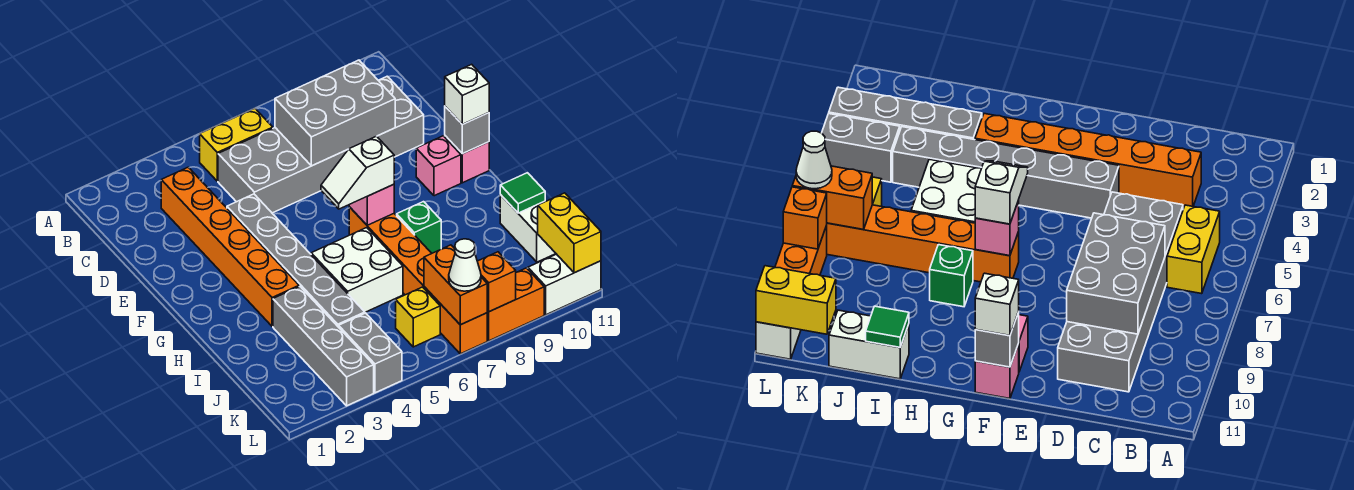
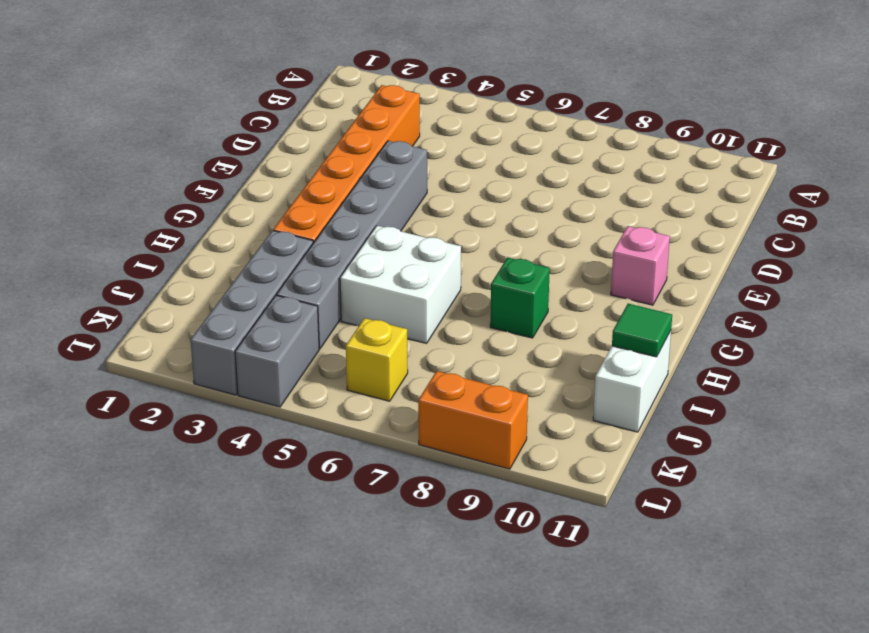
none -> yellow brick B5:B6 level 1
none -> grey brick C5:D10 level 1
none -> pink brick F11 level 1

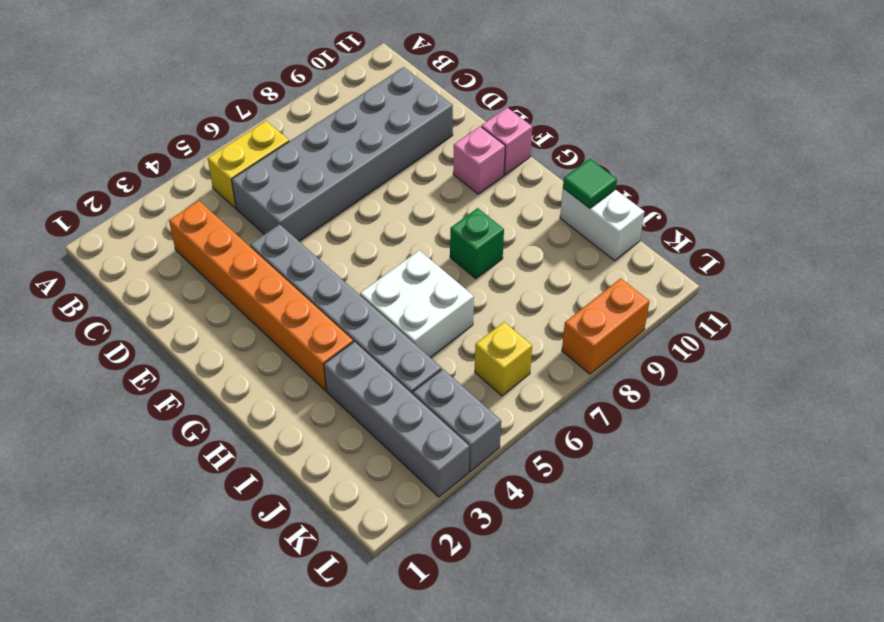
none -> orange brick G7:L7 level 1
none -> white brick L10:L11 level 1
none -> grey brick C7:D9 level 2

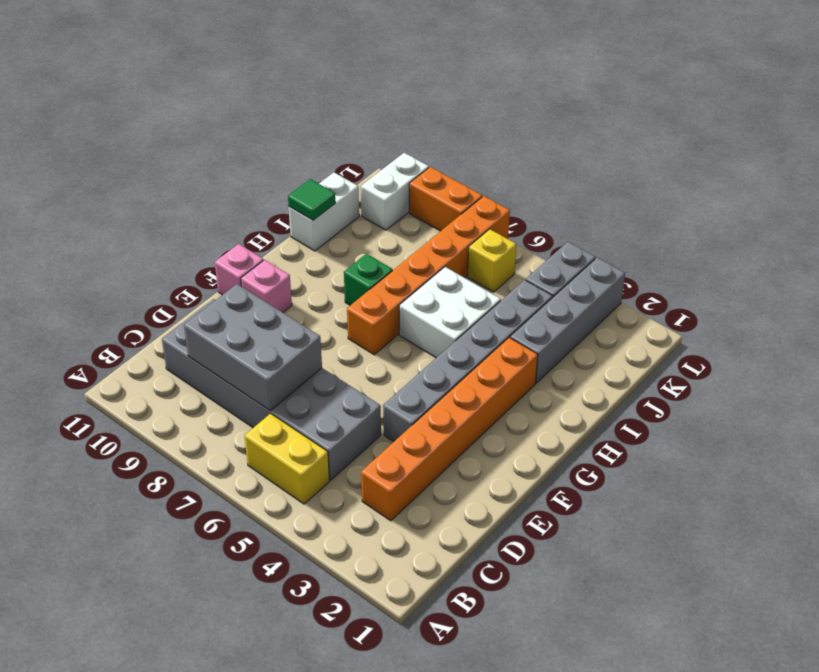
white brick K10:L10 level 1 -> white brick L10:L11 level 1
none -> grey brick F11 level 2
none -> pink brick G7 level 2
none -> orange brick K7:L7 level 2

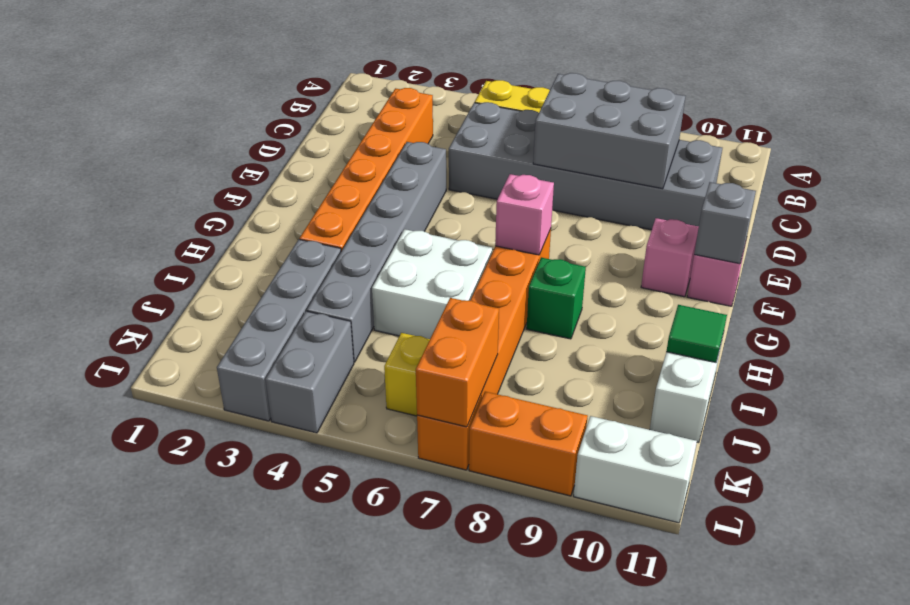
none -> yellow brick K11:L11 level 2
none -> orange brick L8 level 2
none -> white brick F11 level 3

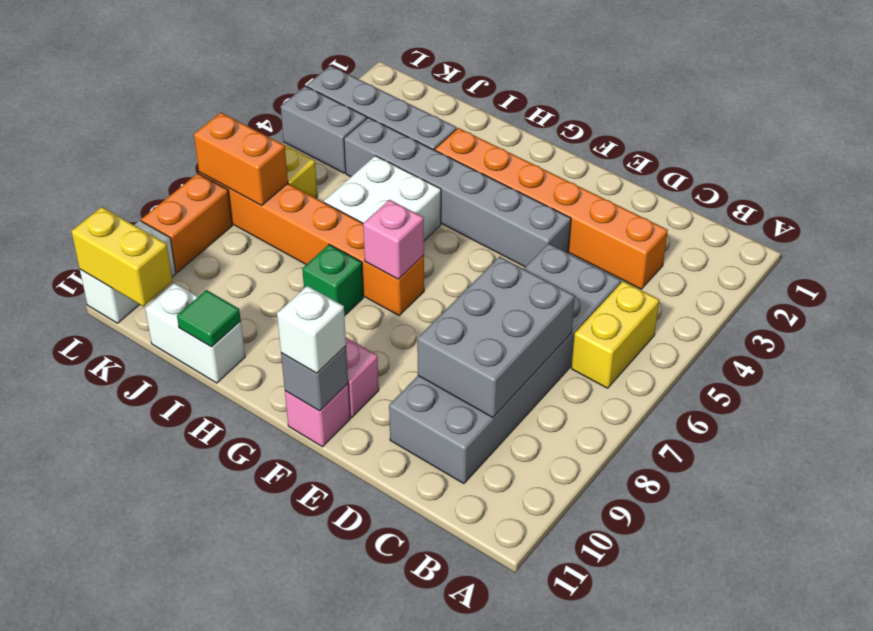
none -> orange brick L8 level 2
none -> white slope G6:G7 level 3 top 7
none -> white cone L7 level 3

